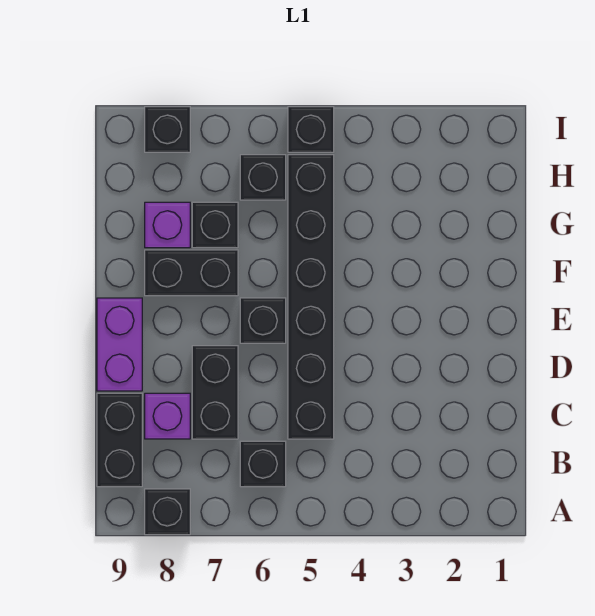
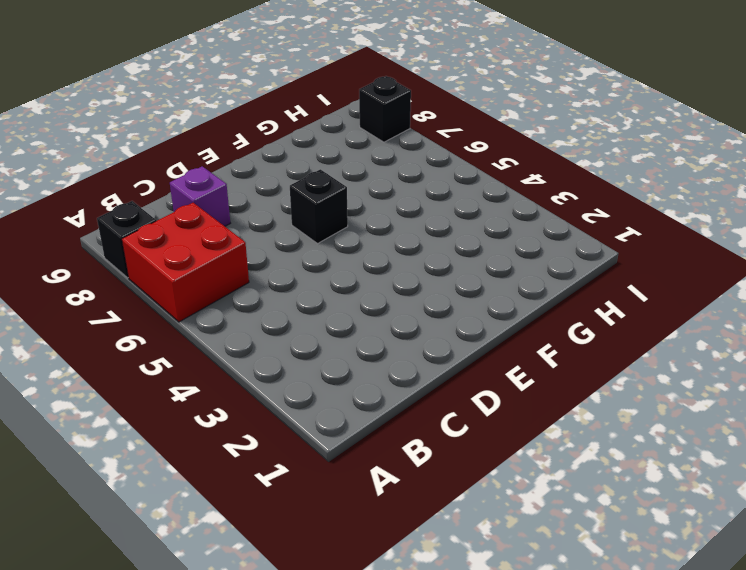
red brick A6:B7 level 1 -> black brick B6 level 1
none -> black brick B9:C9 level 1
none -> black brick C5:H5 level 1
none -> black brick C7:D7 level 1

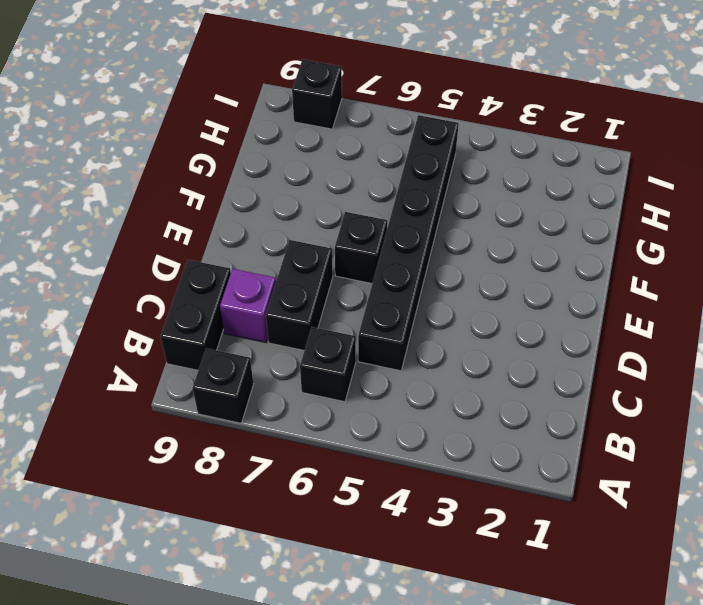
none -> purple brick D9:E9 level 1
none -> black brick F7:F8 level 1
none -> black brick G7 level 1

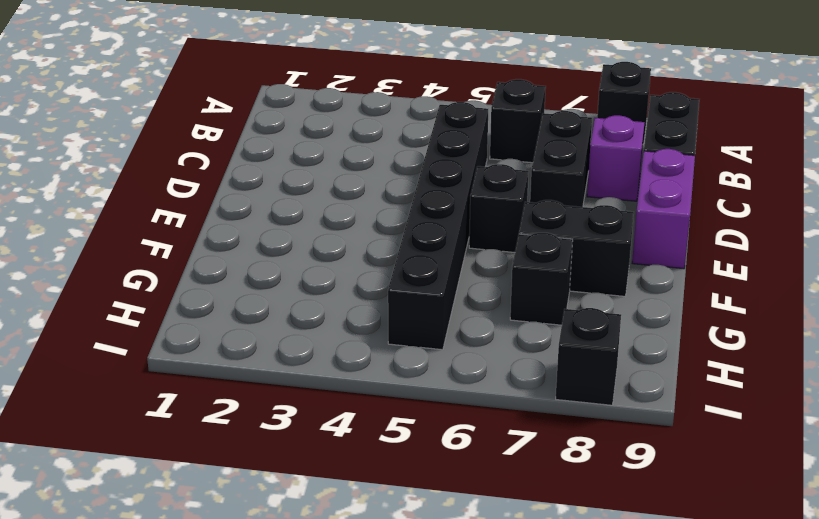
none -> purple brick G8 level 1
none -> black brick H6 level 1
none -> black brick I5 level 1

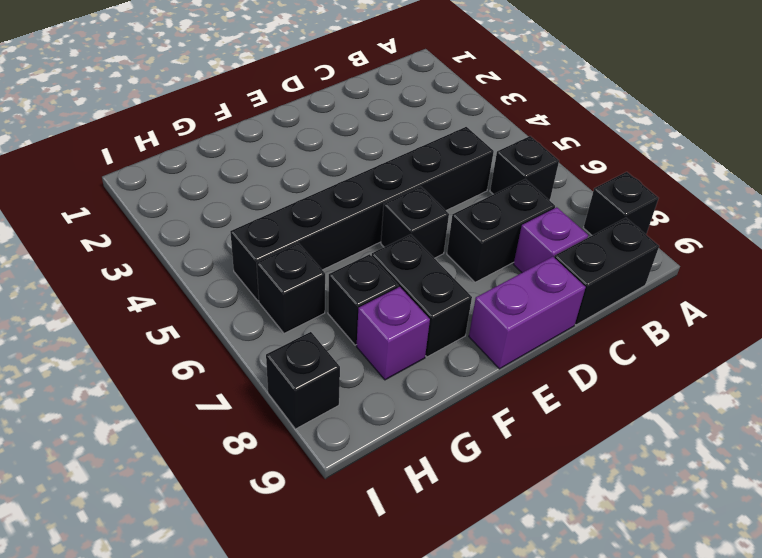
none -> black brick I5 level 1

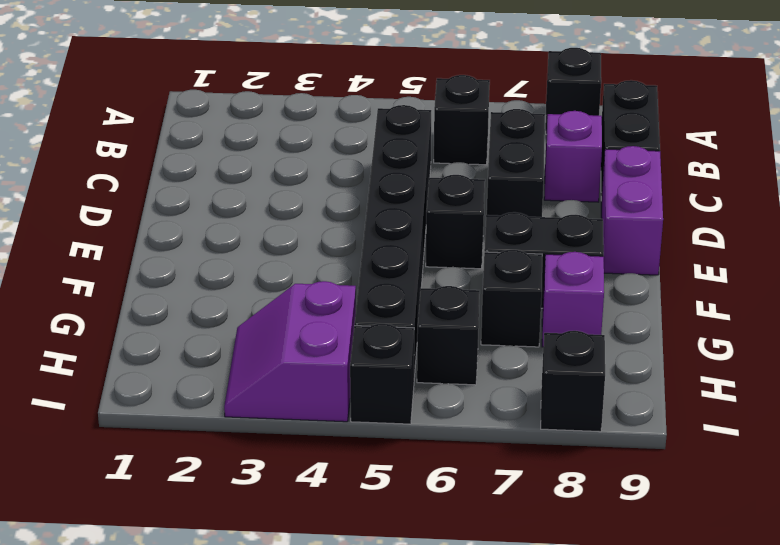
purple slope H3:I4 level 1 top 4 -> none

